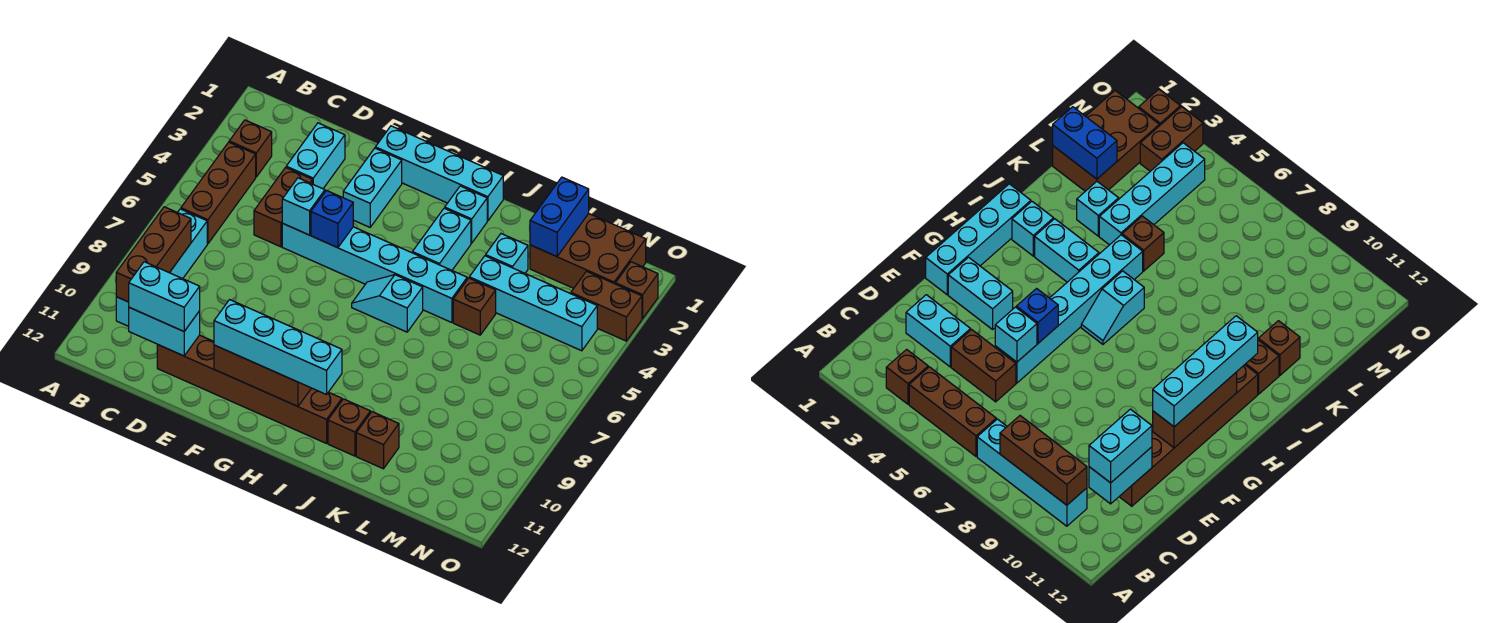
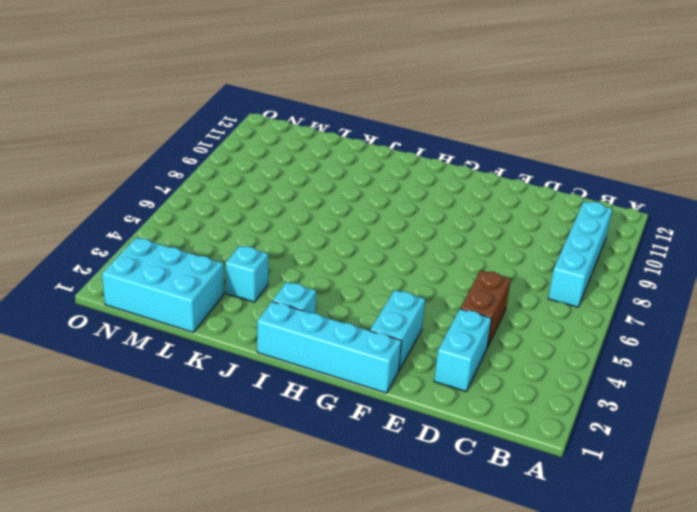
cyan brick L1:N2 level 1 -> brown brick L1:N2 level 1
none -> brown brick B3 level 1
none -> brown brick B4:B6 level 1
none -> brown brick D11:I11 level 1

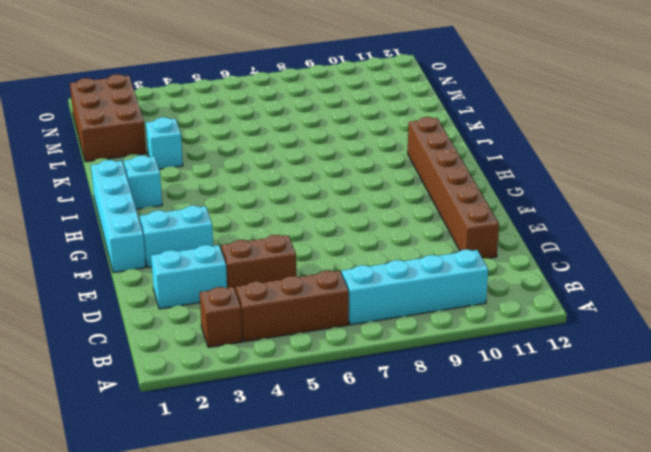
none -> cyan brick E5:J5 level 1
none -> cyan slope H6:I6 level 1 top I
none -> cyan brick I3:I4 level 1

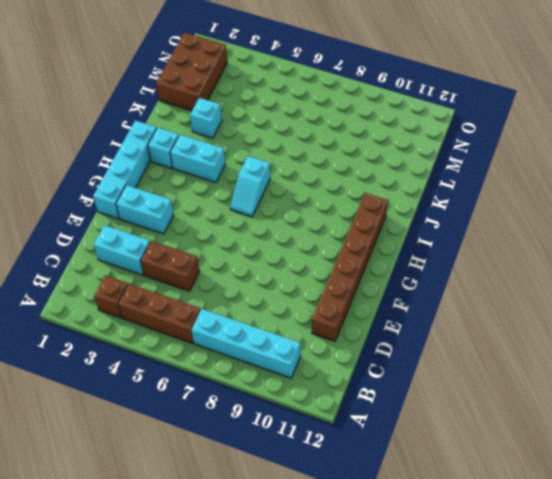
none -> cyan brick E5:J5 level 1
none -> brown brick J11 level 1
none -> cyan brick K4:N4 level 1

